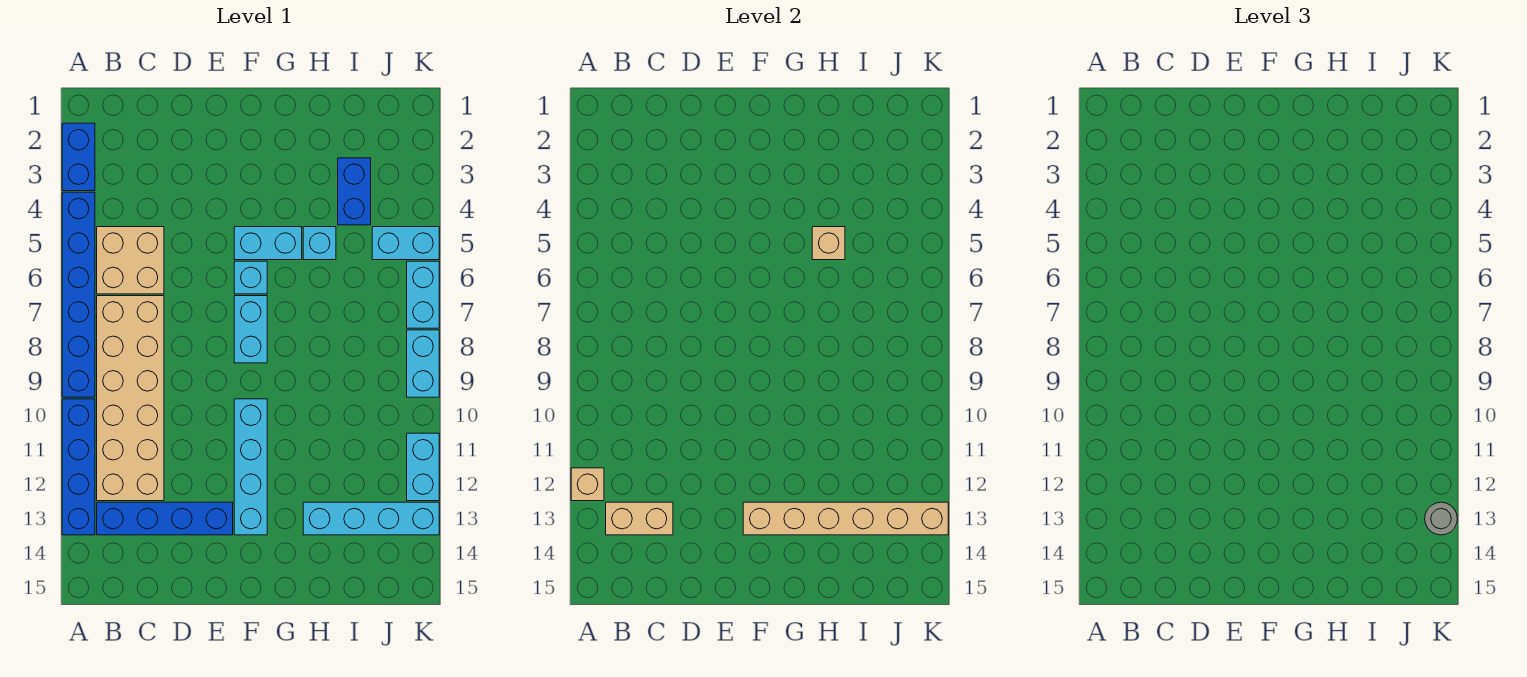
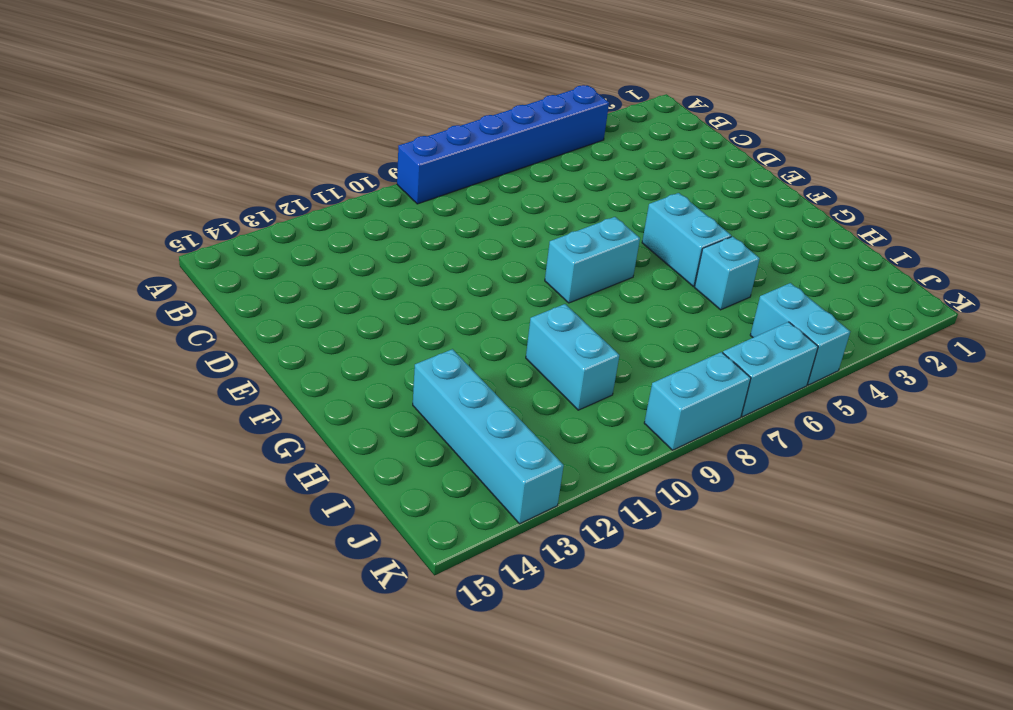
cyan brick H10:I10 level 1 -> cyan brick K11:K12 level 1
none -> blue brick A2:A3 level 1
none -> blue brick A10:A13 level 1
none -> tan brick B5:C6 level 1

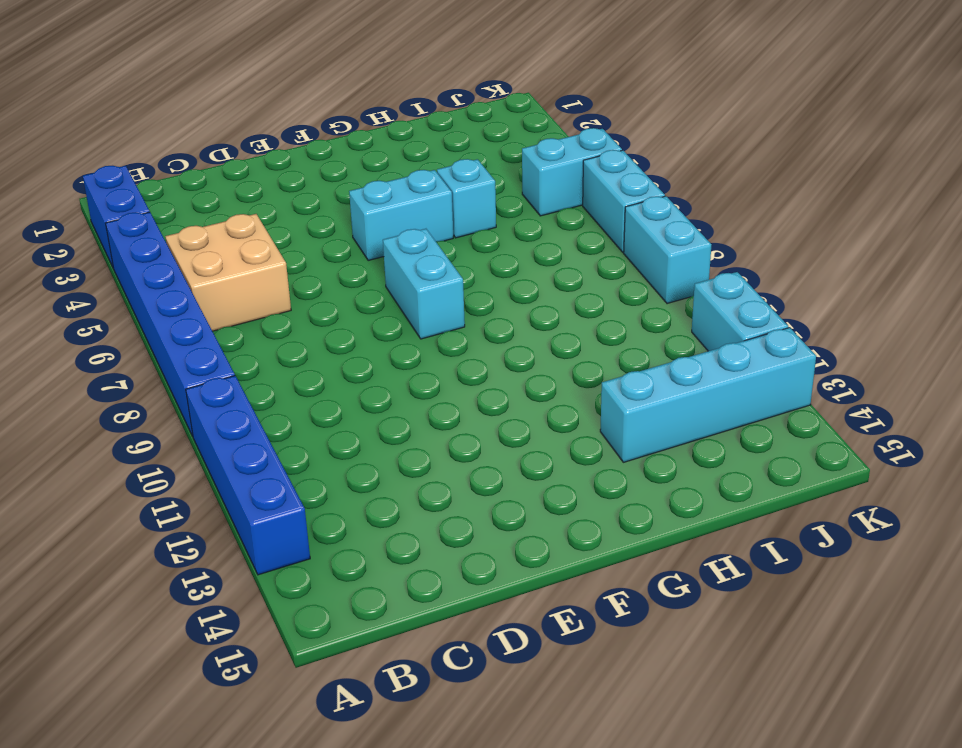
none -> tan brick B7:C12 level 1
none -> blue brick B13:E13 level 1
none -> cyan brick F6 level 1

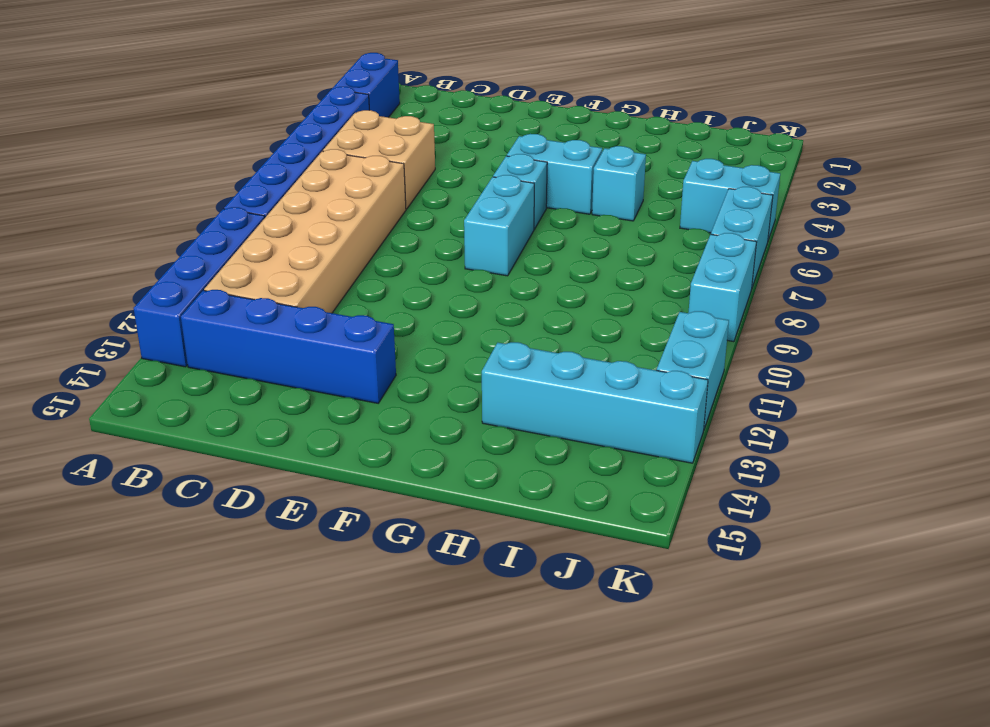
none -> cyan brick F10:F13 level 1
none -> blue brick I3:I4 level 1
none -> tan brick A12 level 2

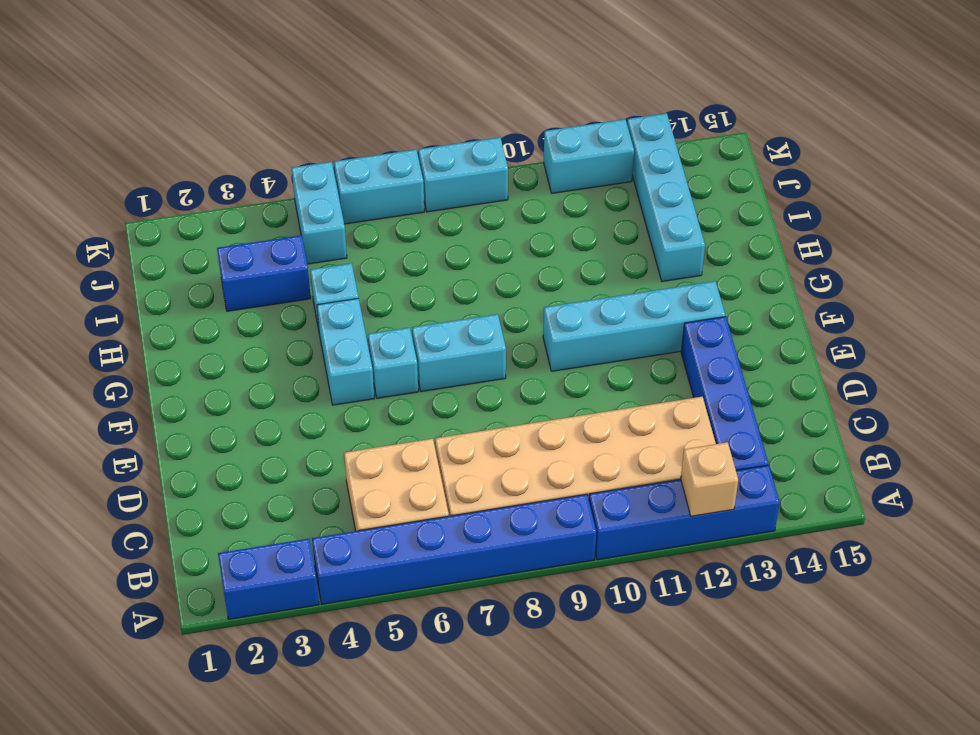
none -> tan brick B13:C13 level 2
none -> tan brick F13:K13 level 2
none -> tan brick H5 level 2

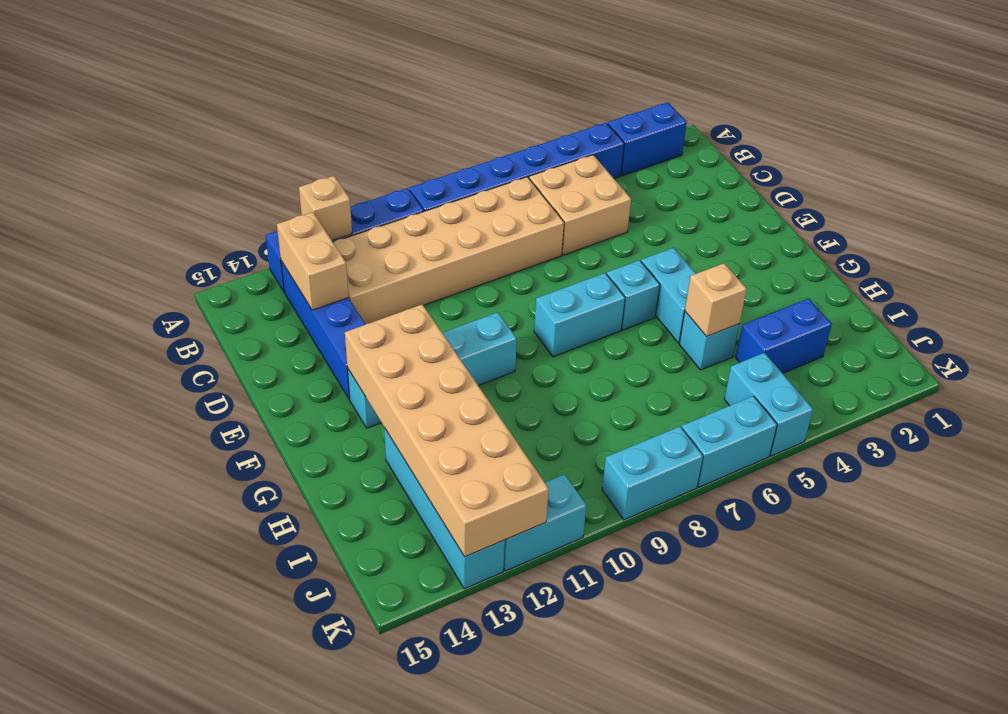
tan brick F12:K13 level 2 -> tan brick F13:K13 level 2
none -> grey round brick K13 level 3

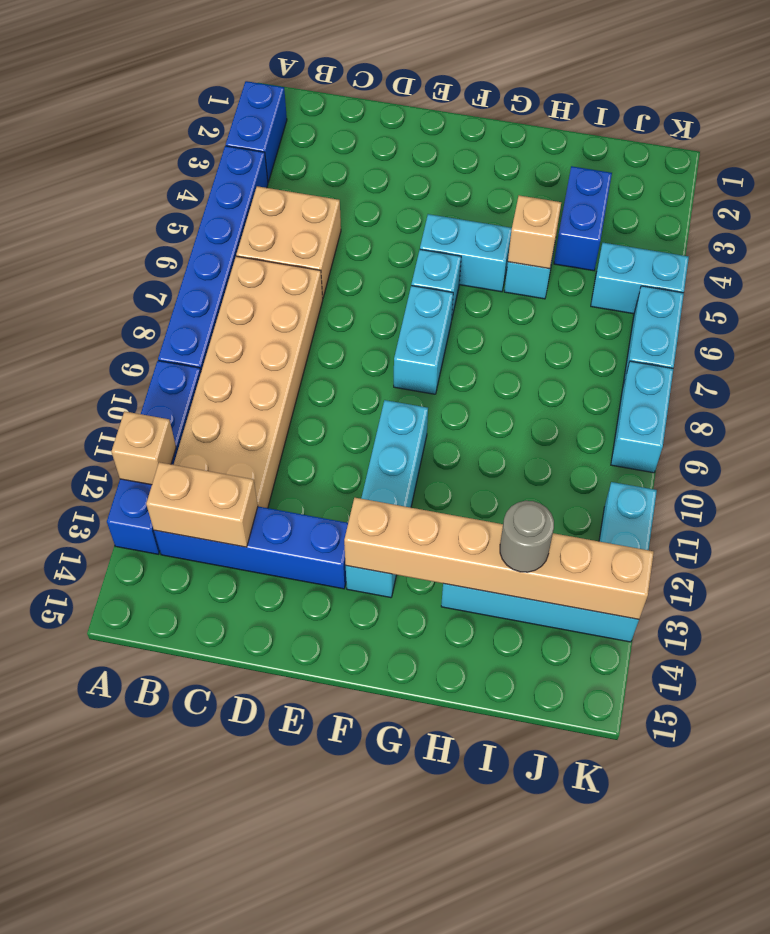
grey round brick I13 level 3 -> grey round brick K13 level 3

